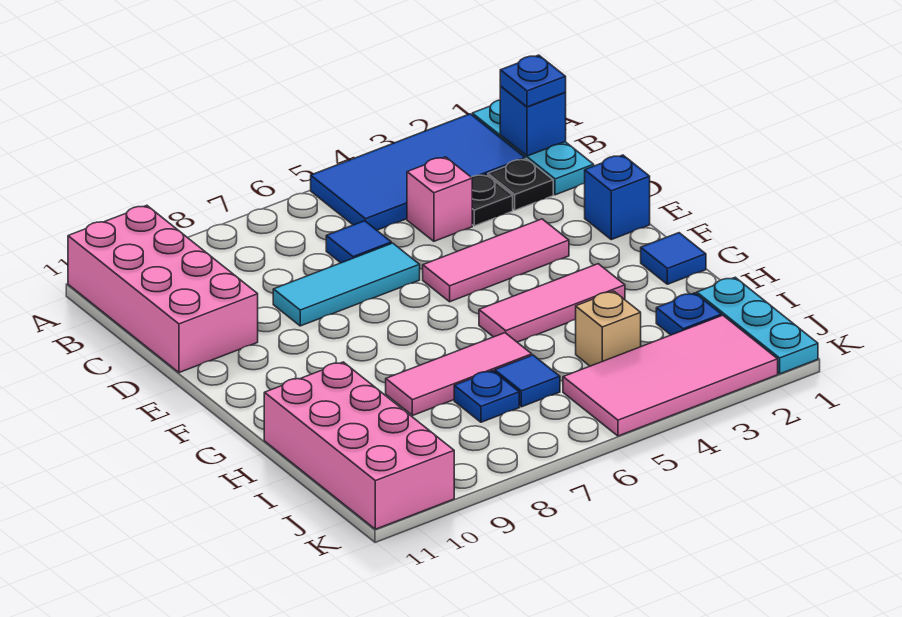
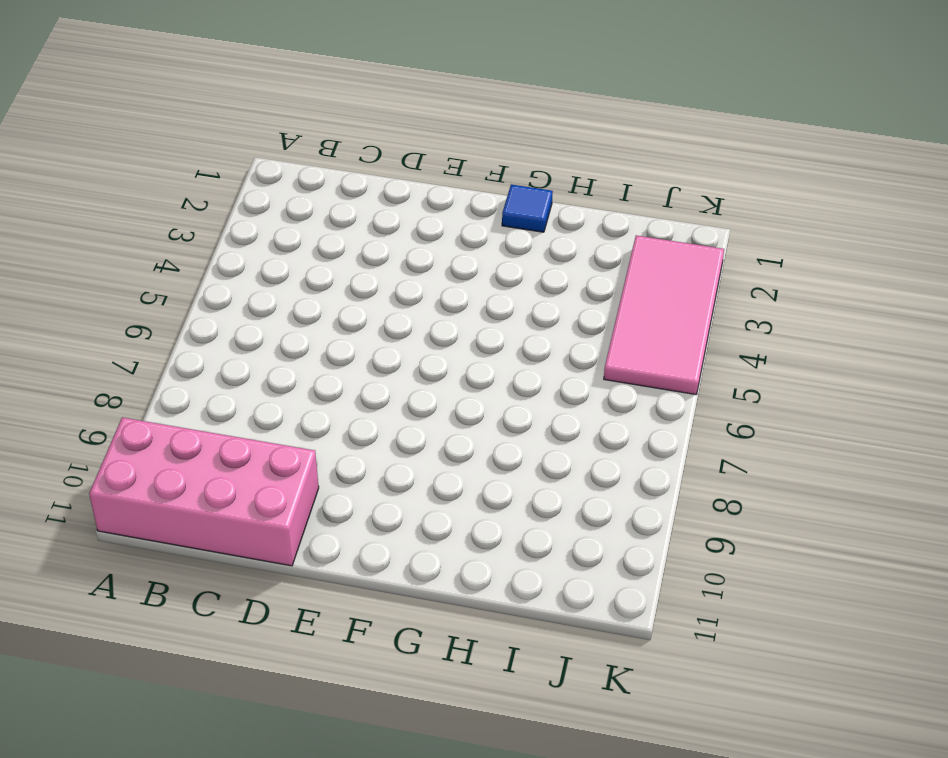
none -> cyan plate A1:C1 level 1
none -> blue tile A2:B5 level 1
none -> black plate C2 level 1

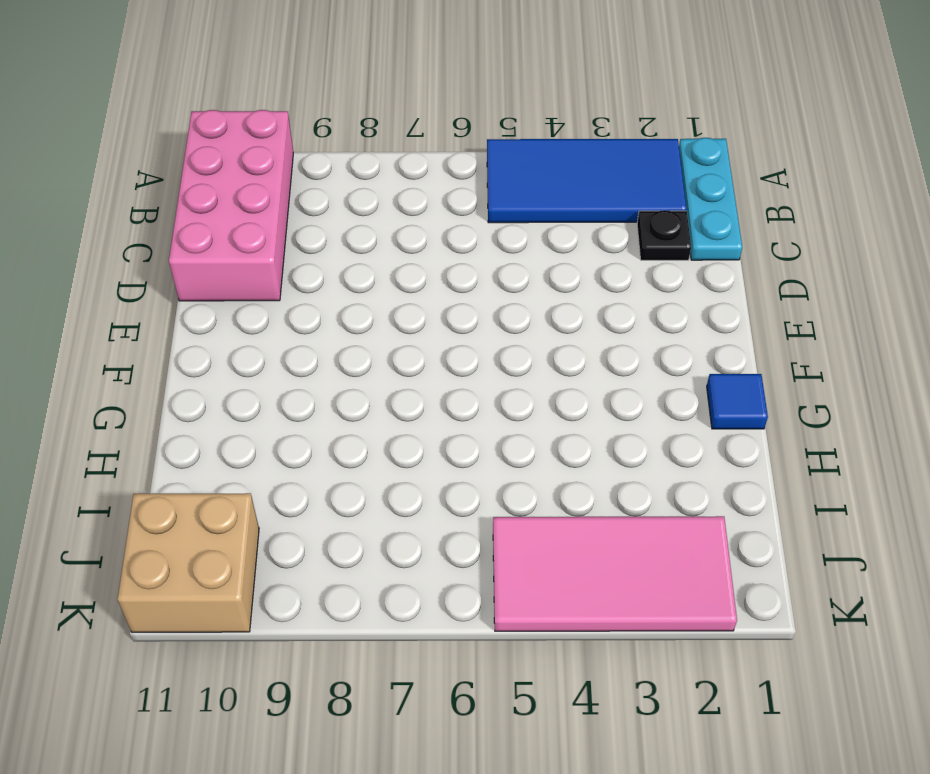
tan brick J10:K11 level 1 -> pink brick H10:K11 level 1
none -> black plate C3 level 1
none -> pink brick C4 level 1
none -> blue tile C6 level 1

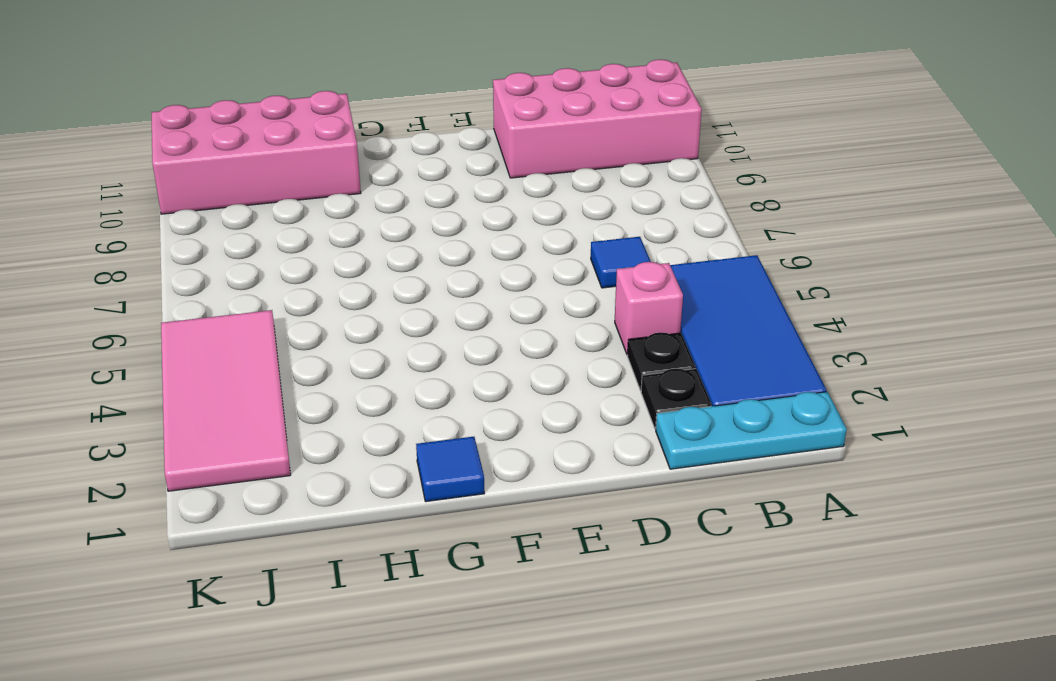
none -> cyan tile D6:D8 level 1
none -> blue brick E1 level 1
none -> pink tile E3:E5 level 1

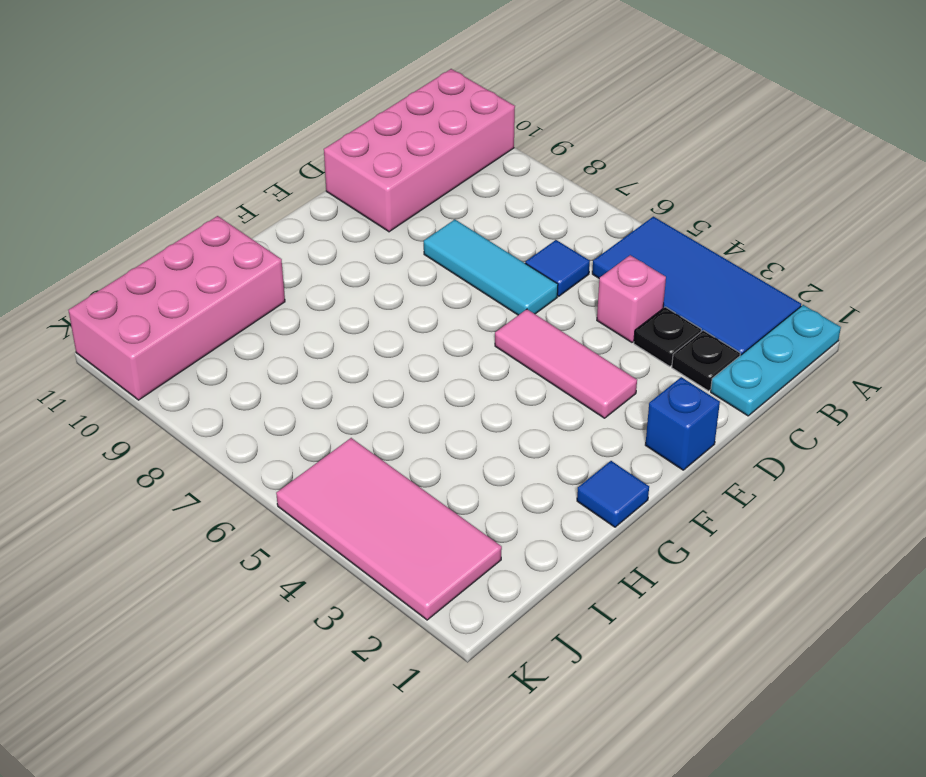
none -> pink tile G3:G5 level 1
none -> pink tile H6:H8 level 1
none -> cyan plate I1:K1 level 1

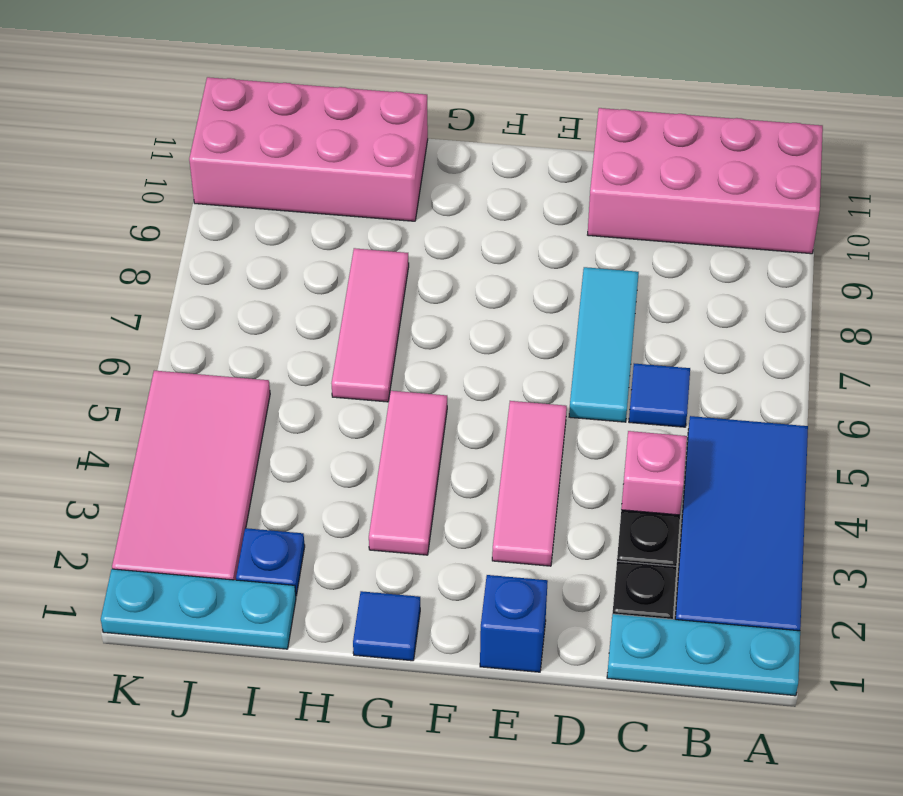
none -> tan brick I4 level 1
none -> blue tile I6 level 1
none -> blue plate I7 level 1

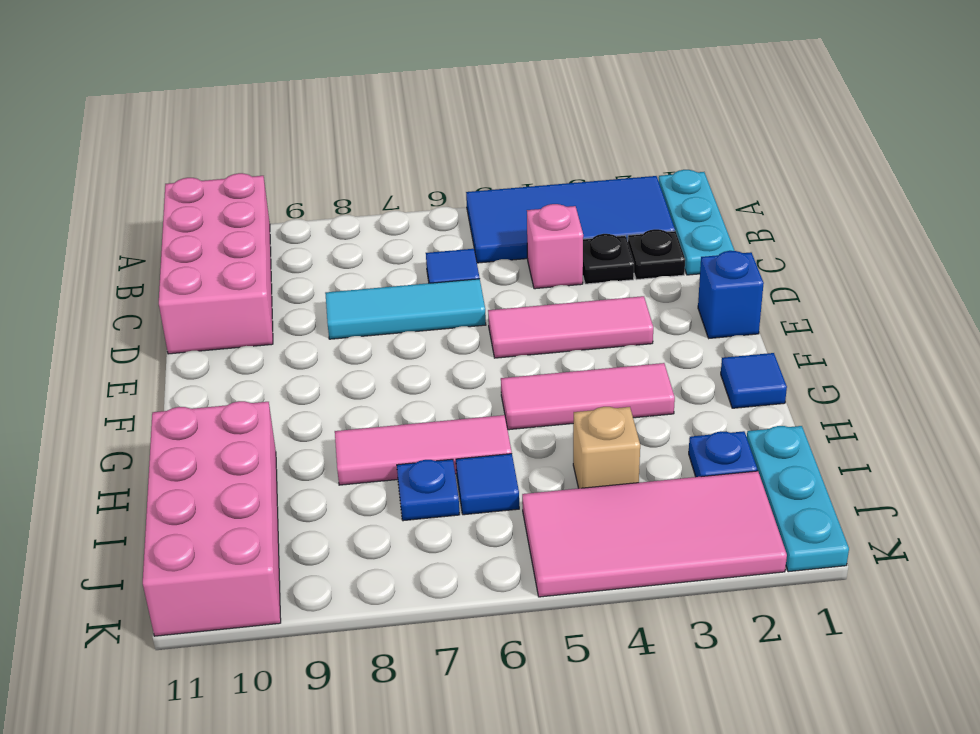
none -> blue brick B1 level 2
none -> blue plate B1 level 3

